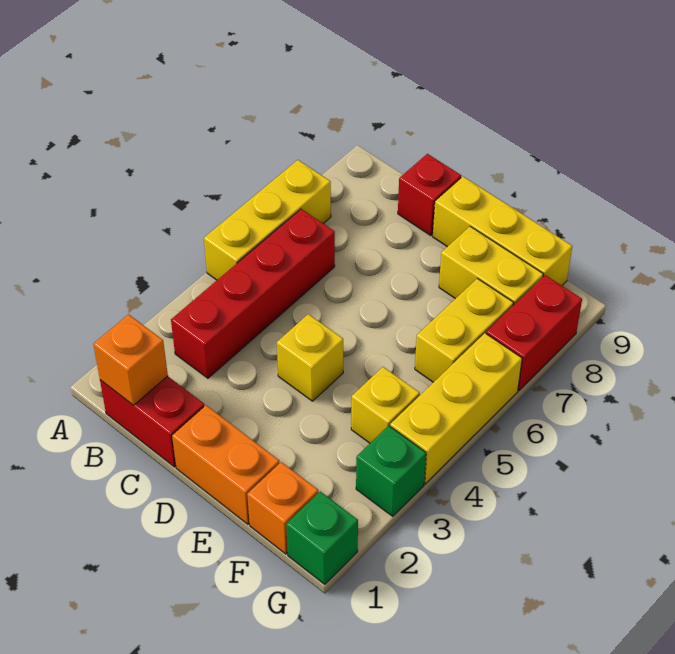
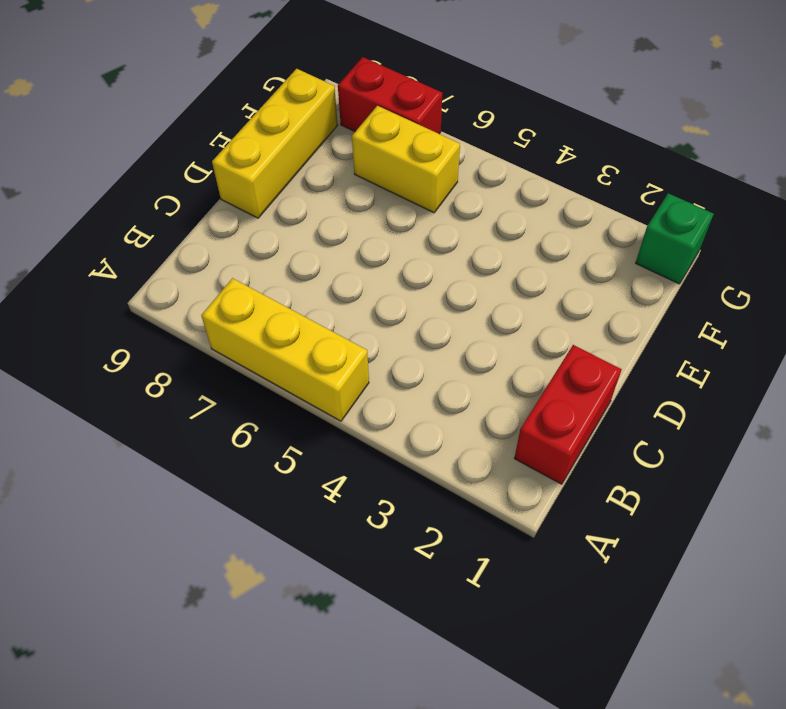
none -> red brick B3:B6 level 1
none -> red brick C9 level 1
none -> orange brick D1:E1 level 1

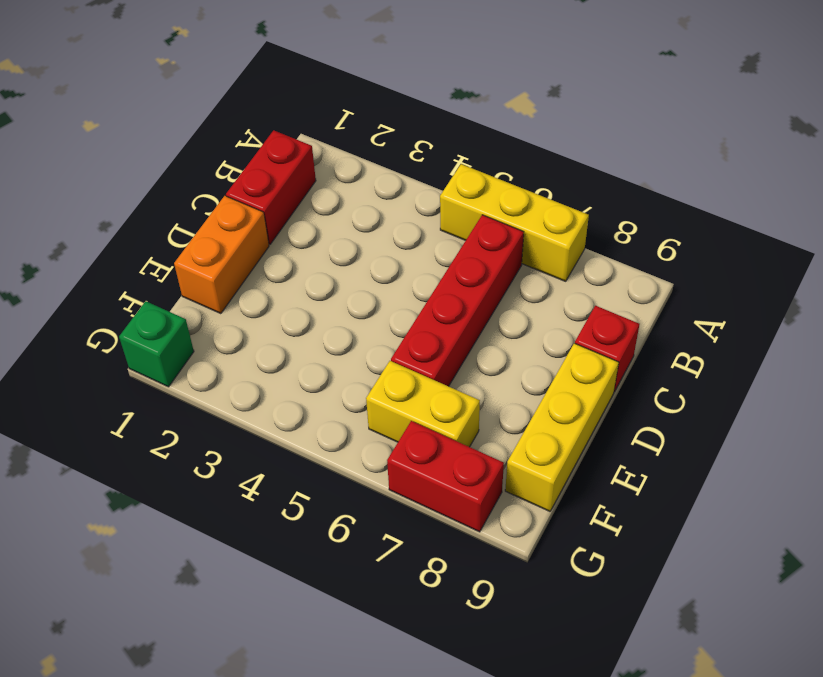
red brick B6:E6 level 1 -> red brick B3:B6 level 1
none -> yellow brick D4 level 1
none -> yellow brick E8:F8 level 1
none -> orange brick F1 level 1

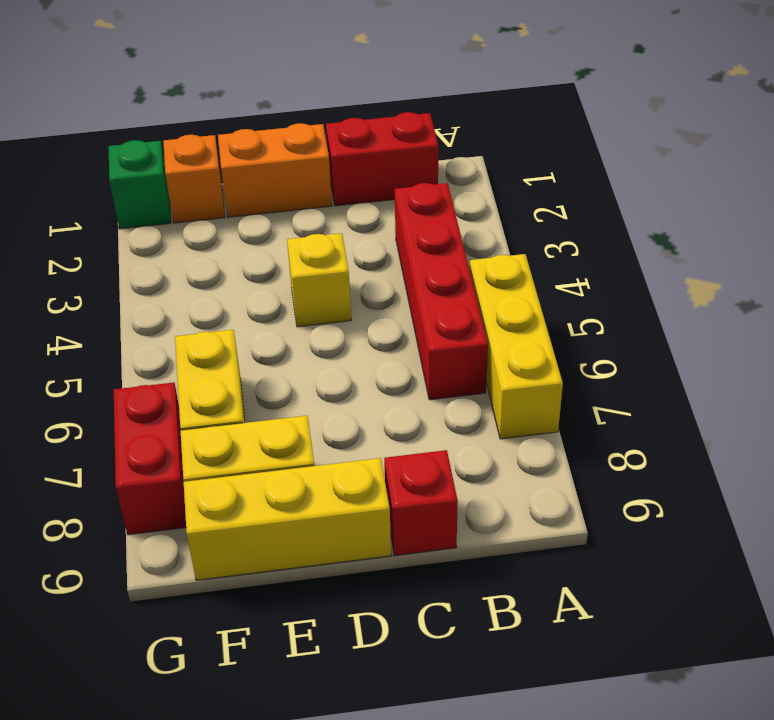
none -> yellow brick F4 level 1
none -> green brick G3 level 1
none -> yellow brick G4:G6 level 1

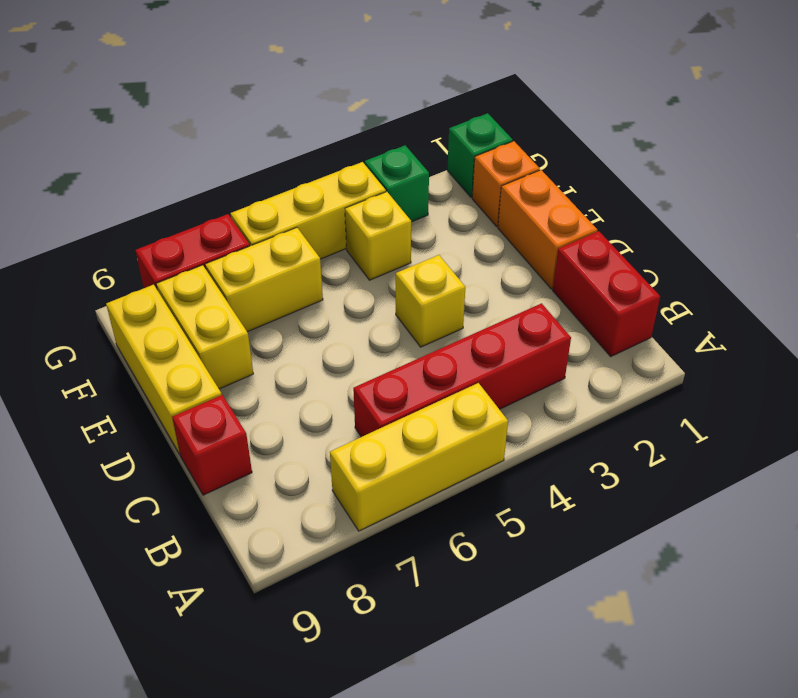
none -> orange brick B1 level 2

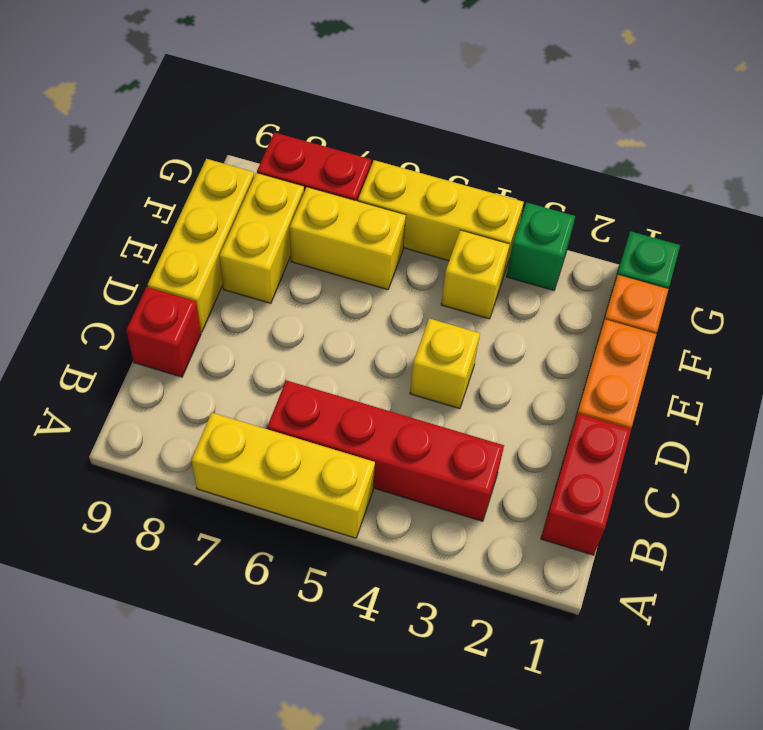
none -> orange brick B1 level 2

